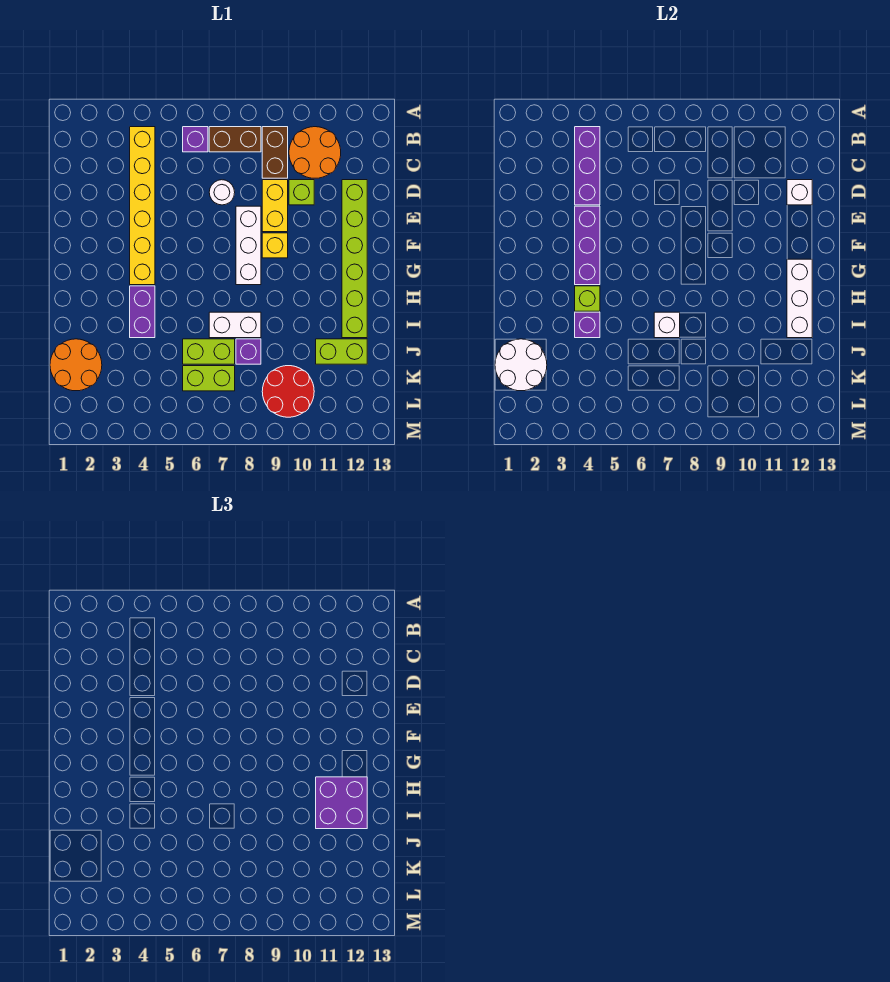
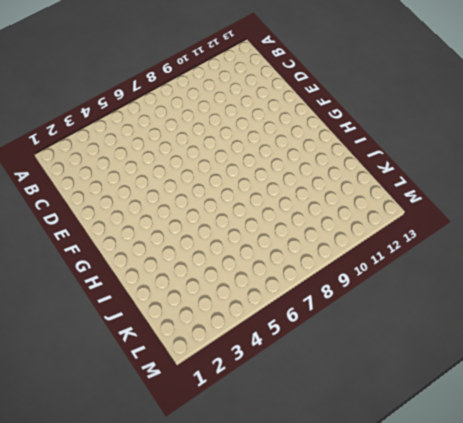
none -> yellow brick B4:G4 level 1
none -> purple brick B6 level 1
none -> brown brick B7:B8 level 1

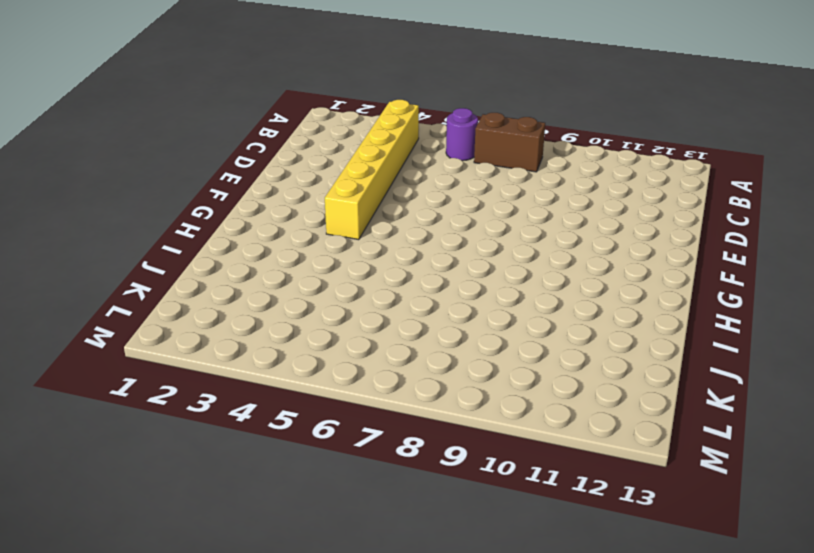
purple round brick B6 level 1 -> purple brick B6 level 1
none -> brown brick B9:C9 level 1
none -> orange round brick B10:C11 level 1
none -> white round brick D7 level 1

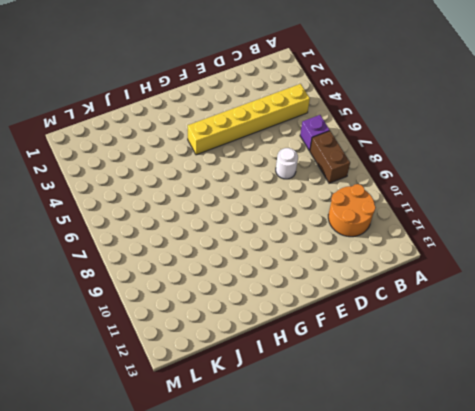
none -> brown brick B9:C9 level 1
none -> yellow brick D9:E9 level 1
none -> lime brick D10 level 1

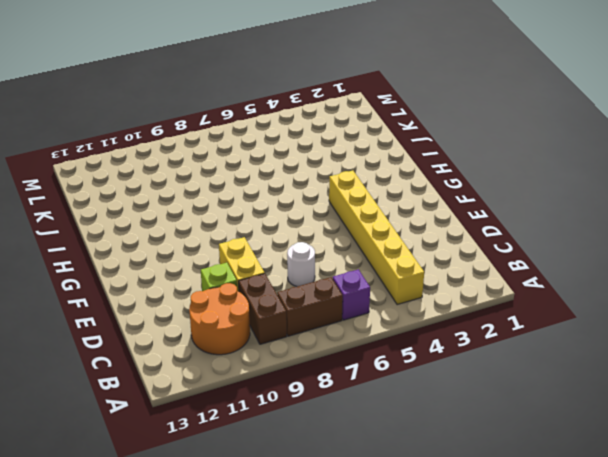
none -> lime brick D12:I12 level 1
none -> white brick E8:G8 level 1
none -> yellow brick F9 level 1

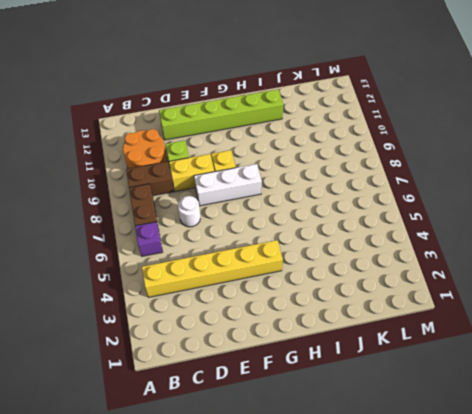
none -> purple brick H4:I4 level 1
none -> white brick I7:I8 level 1
none -> orange round brick J1:K2 level 1

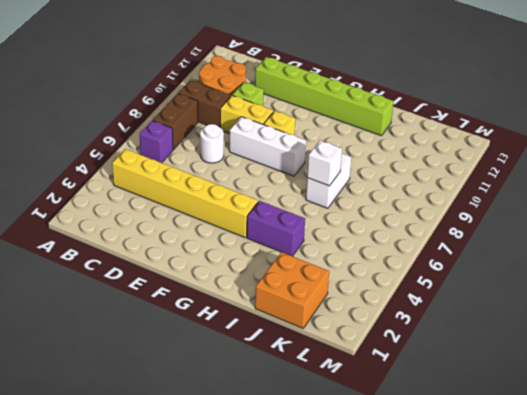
orange brick J1:K2 level 1 -> orange round brick J1:K2 level 1
none -> lime brick J6:J7 level 1
none -> purple brick J8 level 1
none -> lime brick J11:J12 level 1

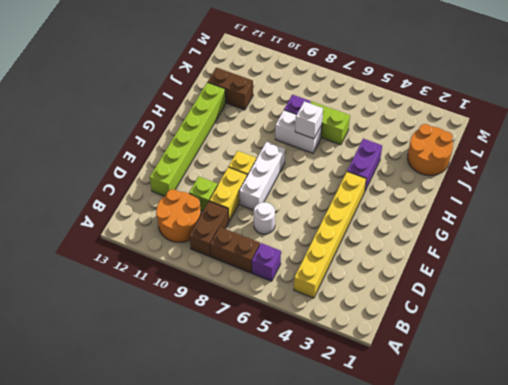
brown brick J11:J12 level 1 -> lime brick J11:J12 level 1
none -> lime brick K6:K7 level 1
none -> red round brick K9:L10 level 1
none -> purple brick B4:D4 level 2

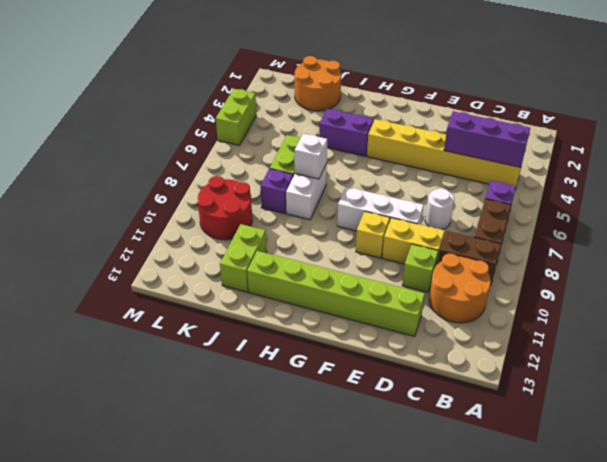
lime brick M4:M5 level 1 -> lime brick K6:K7 level 1
none -> white brick D12 level 2
none -> purple brick E4:G4 level 2
none -> white brick G12:I12 level 2

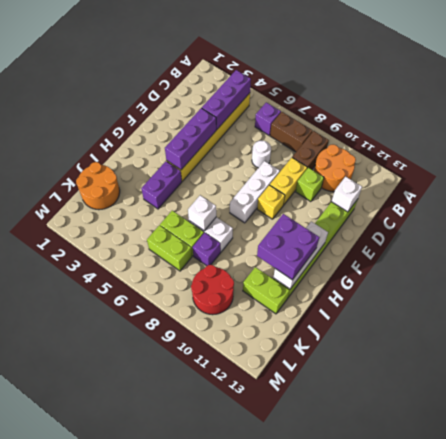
none -> lime brick H4 level 2
none -> purple brick I4 level 2
none -> white round brick J1:K2 level 2

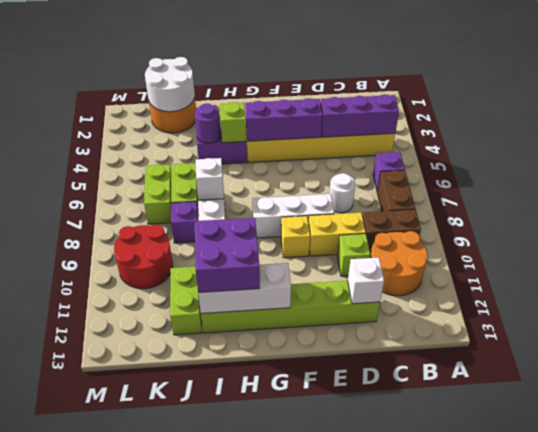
purple round brick I4 level 2 -> purple brick I4 level 2

